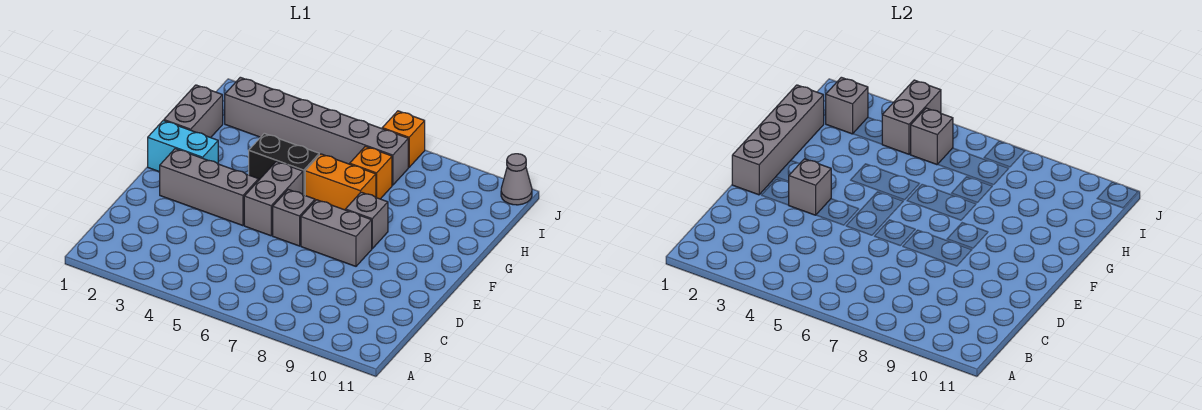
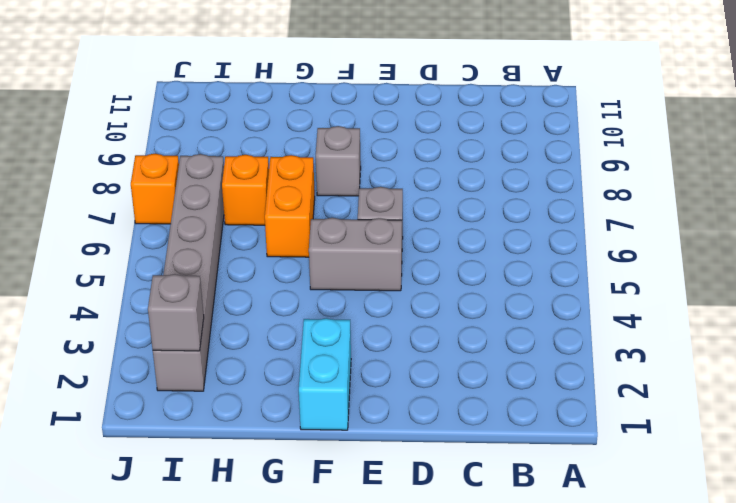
none -> grey brick E2:E4 level 1
none -> grey brick E7:E8 level 1
none -> grey brick G1:H1 level 1

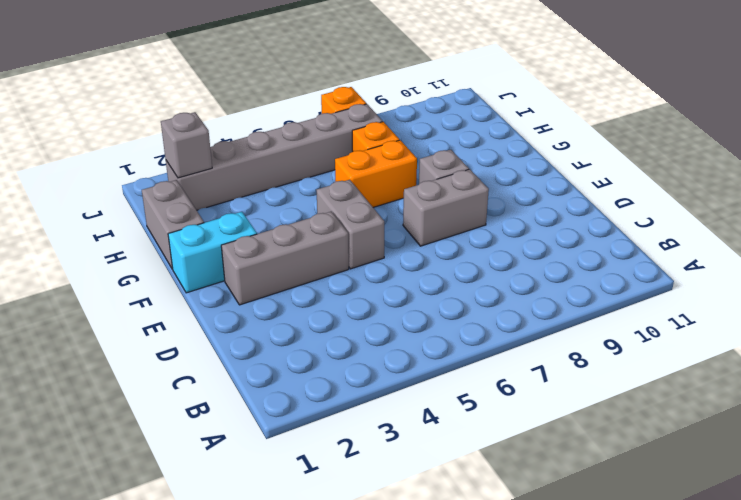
none -> grey brick E6 level 1
none -> black brick G4:G5 level 1
none -> grey cone J11 level 1

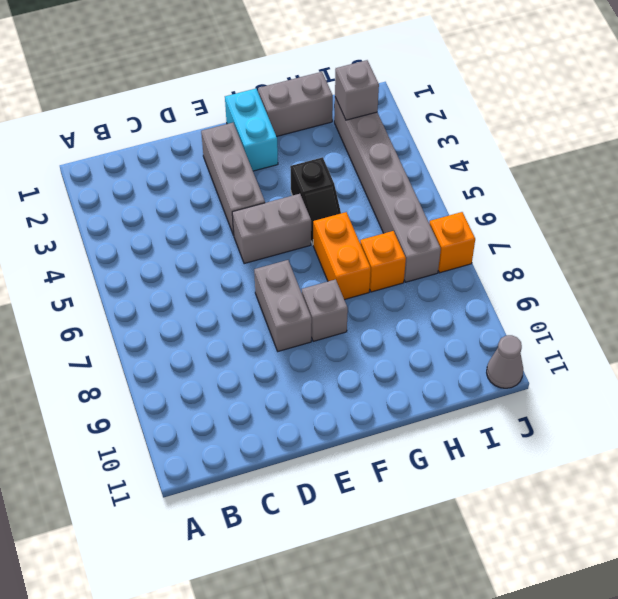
black slope G4:G5 level 1 top 4 -> black brick G4:G5 level 1
none -> grey brick E6 level 1
none -> grey brick E1:H1 level 2
none -> grey brick E3 level 2

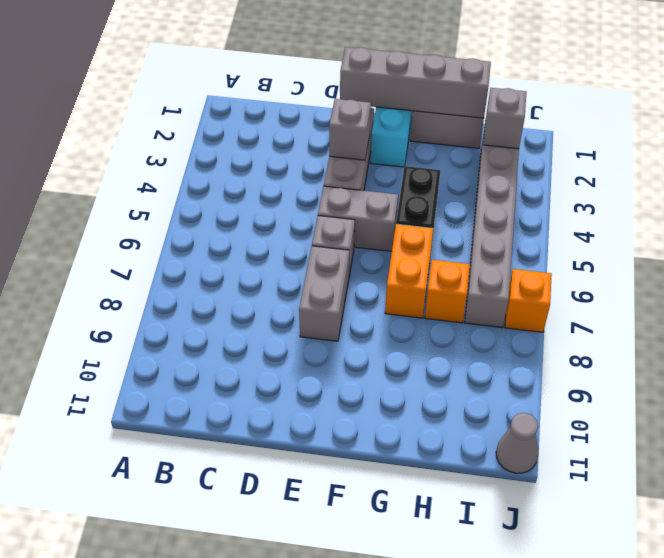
none -> grey brick F8 level 1
none -> grey brick I4:J4 level 2
none -> grey brick I5 level 2

